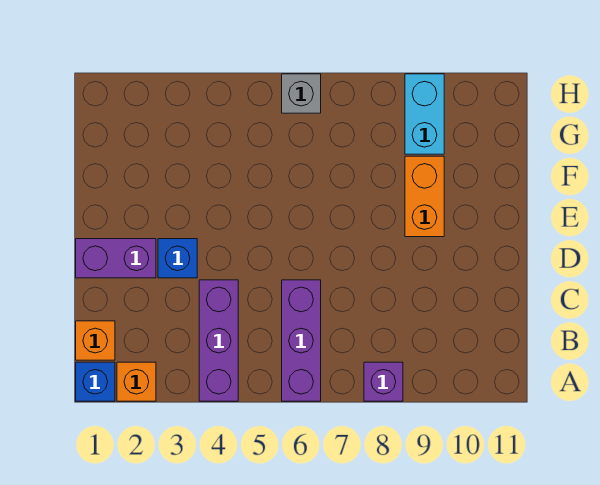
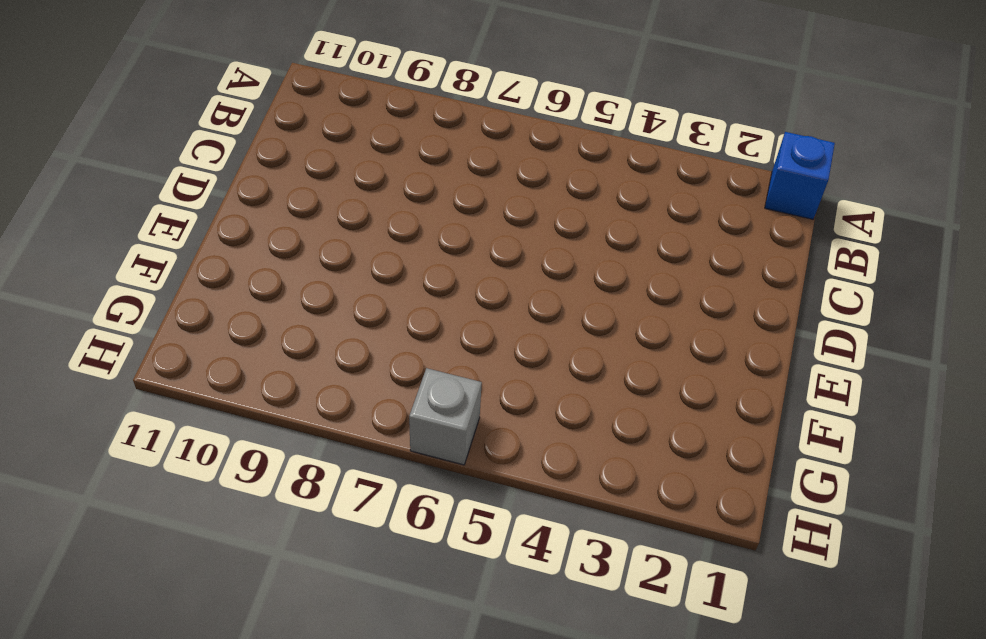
none -> orange brick A2 level 1
none -> purple brick A4:C4 level 1

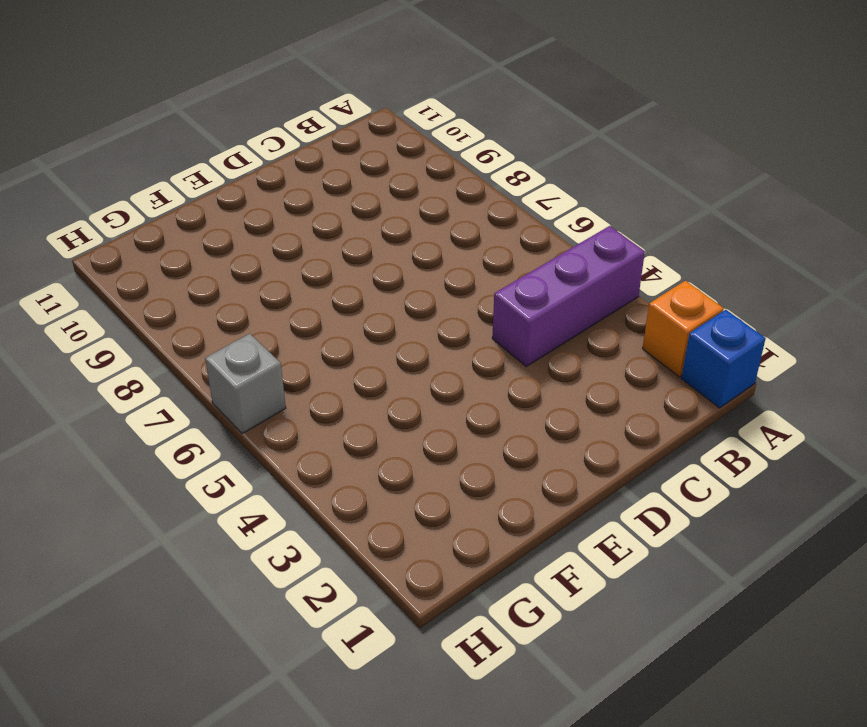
none -> purple brick A6:C6 level 1
none -> purple brick A8 level 1

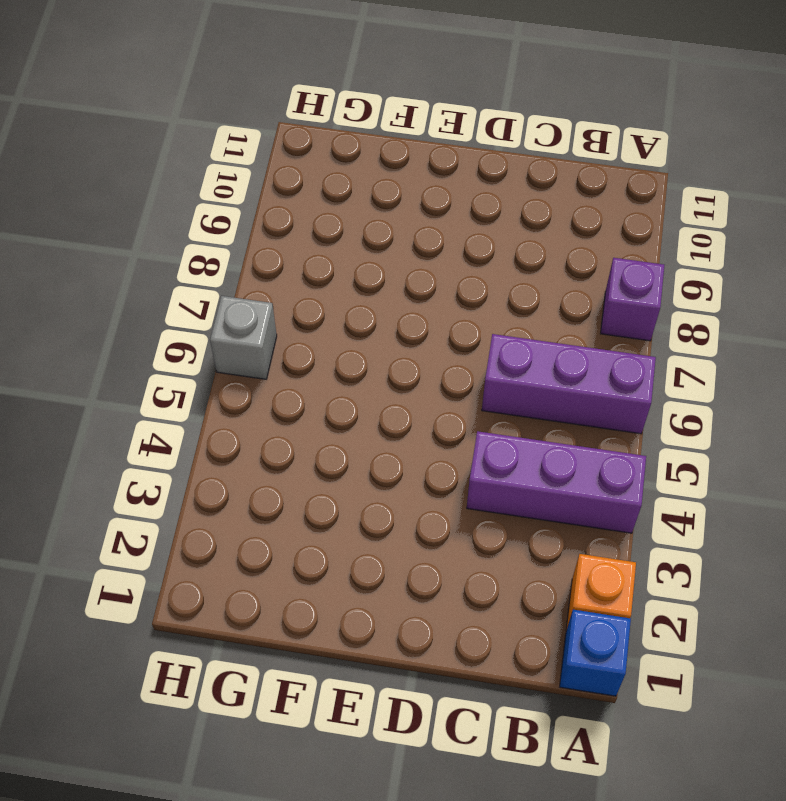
none -> orange brick B1 level 1
none -> purple brick D1:D2 level 1

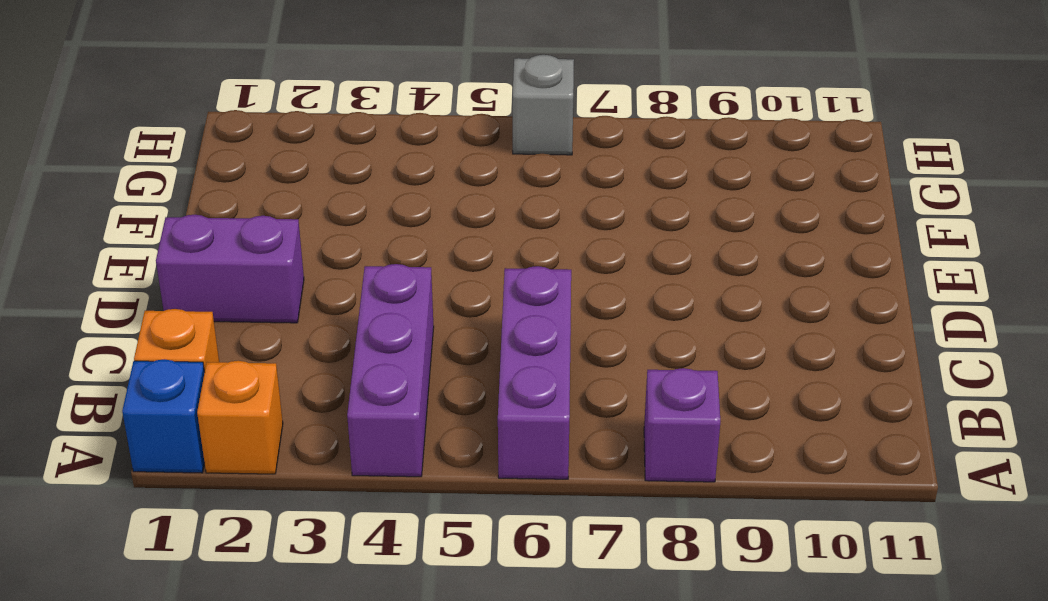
none -> blue brick D3 level 1
none -> orange brick E9:F9 level 1

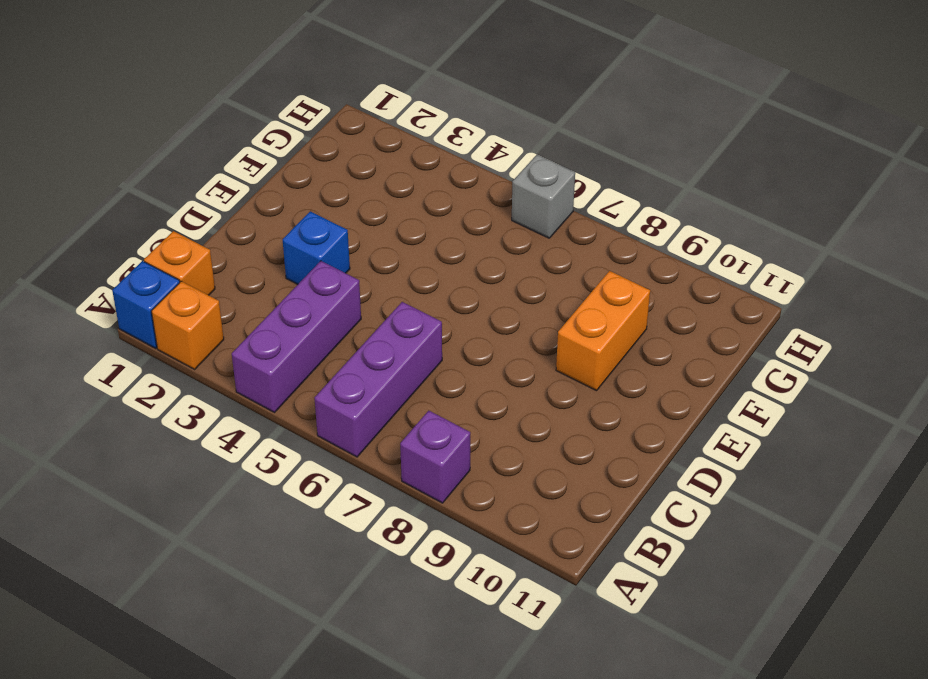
none -> purple brick D1:D2 level 1
none -> cyan brick G9:H9 level 1

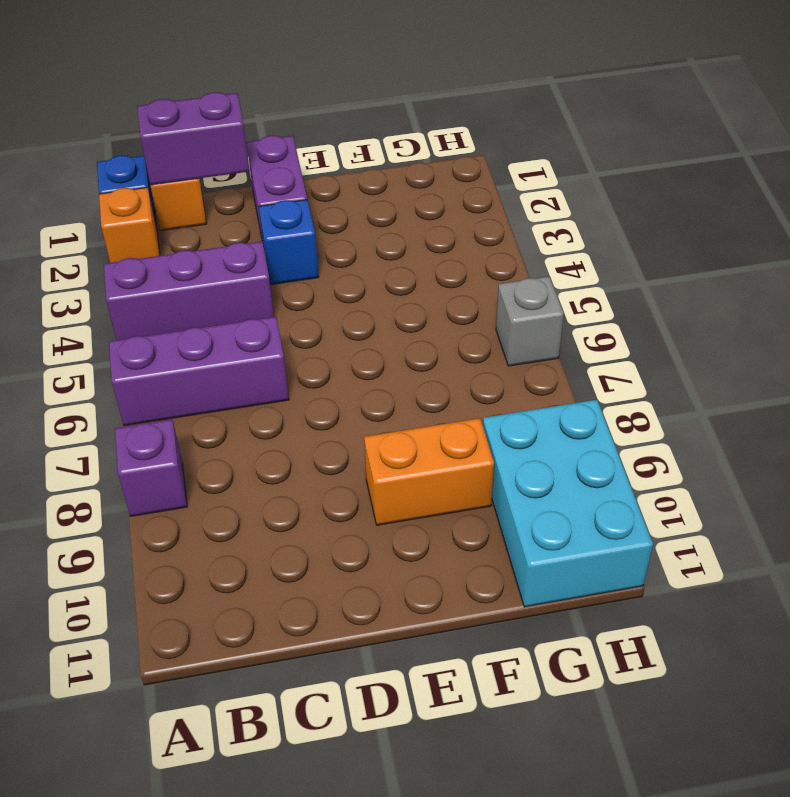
purple brick B1:C1 level 2 -> none
cyan brick G9:H11 level 1 -> cyan brick G9:H9 level 1

